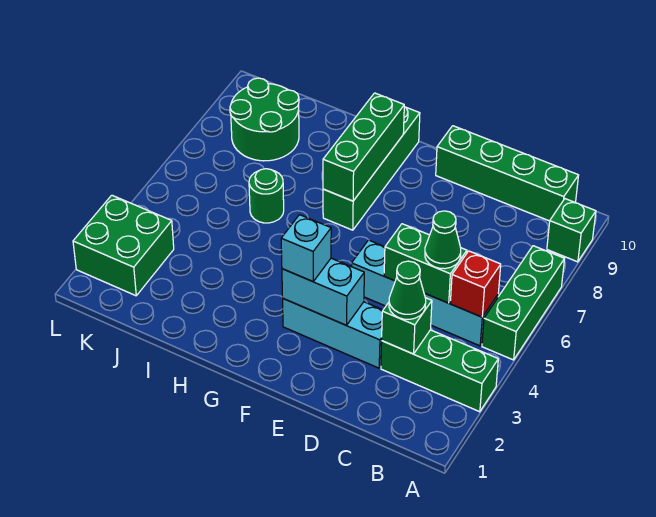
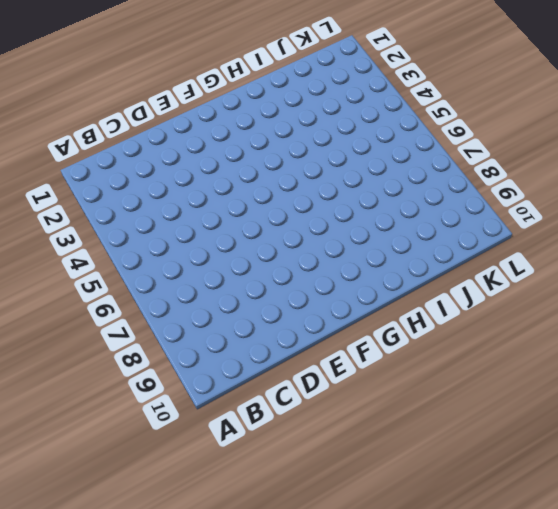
none -> green brick A3:C3 level 1
none -> green brick A5:A7 level 1
none -> green brick A9 level 1

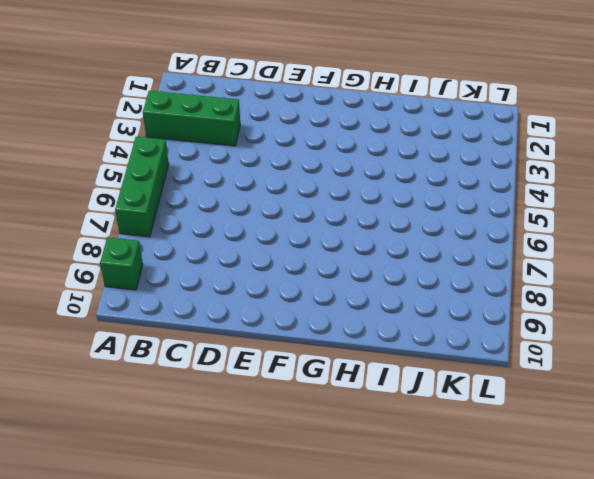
none -> cyan brick B5:E5 level 1
none -> green brick B10:E10 level 1
none -> cyan brick D3:F3 level 1

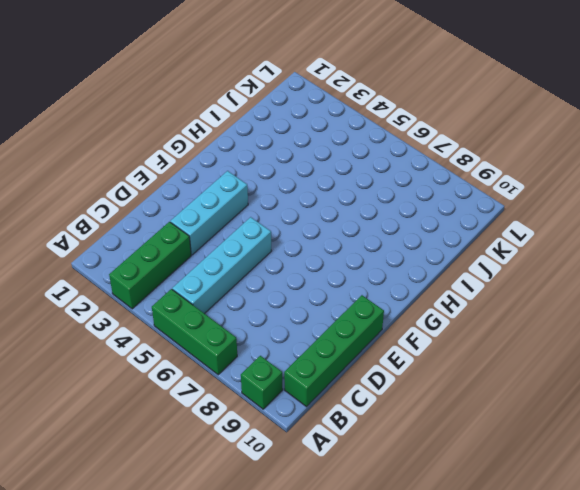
none -> green brick G7:G10 level 1
none -> green round brick I6 level 1
none -> green round brick J8:K9 level 1

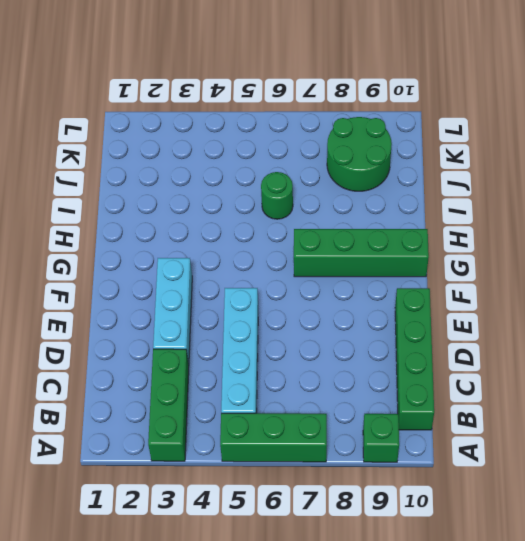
none -> green brick K2:L3 level 1
none -> red brick B5 level 2
none -> green brick C3 level 2

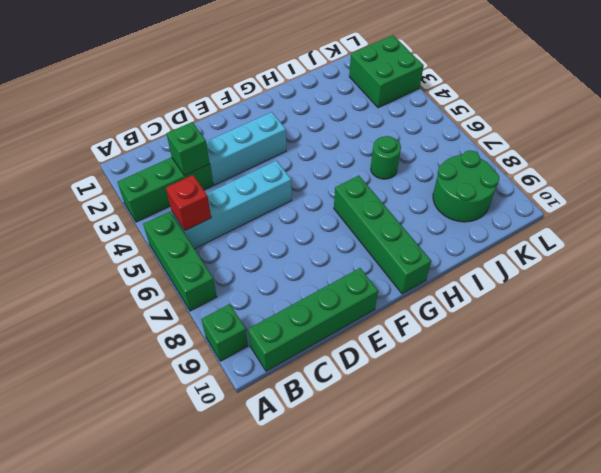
none -> green brick C5:D5 level 2
none -> cyan brick E3:F3 level 2
none -> green brick G7:G9 level 2

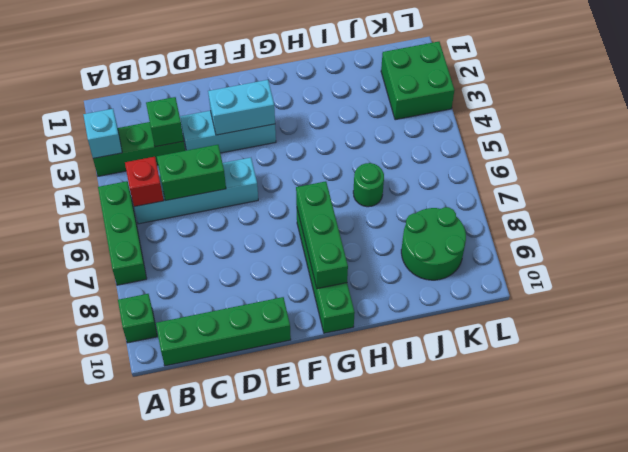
cyan brick A3 level 2 -> cyan brick F3 level 3
none -> green cone C3 level 3
none -> green cone C5 level 3

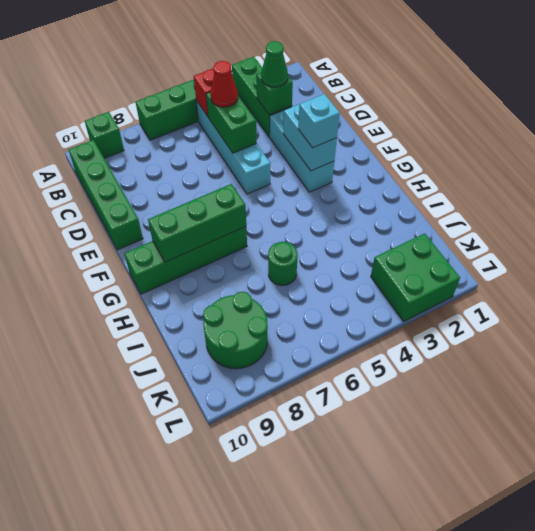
red cone C5 level 3 -> green cone C5 level 3

